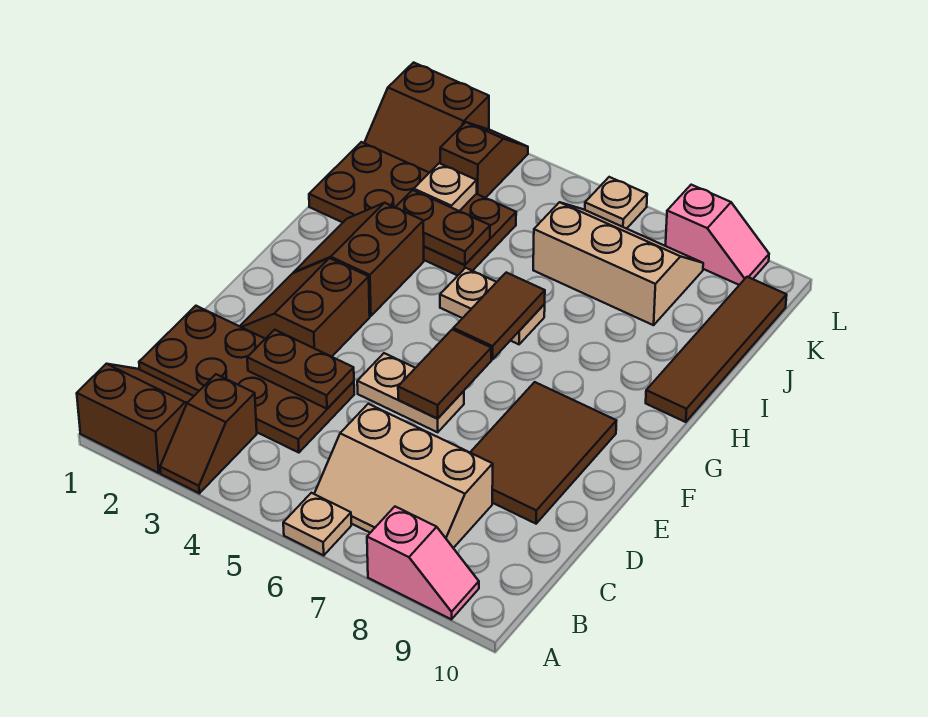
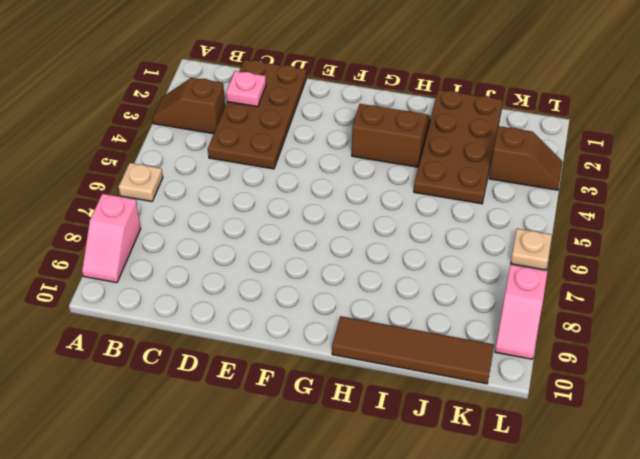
pink plate C2 level 2 -> none
none -> brown slope A1:B2 level 1 top A
none -> tan slope B6:C8 level 1 top C
none -> brown tile D8:F9 level 1

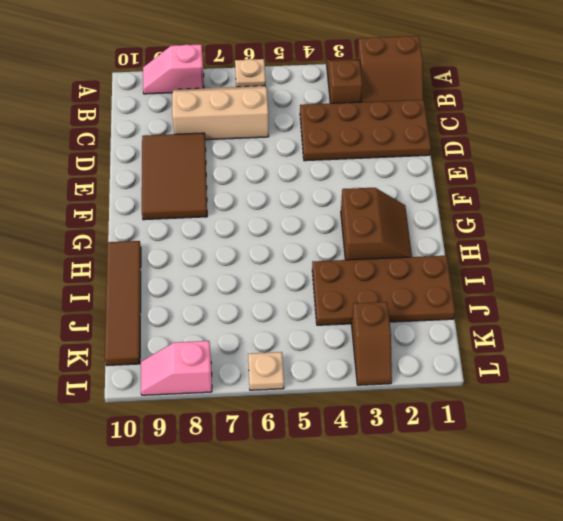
none -> brown slope E2:F3 level 1 top 3
none -> tan plate E5:E6 level 1
none -> tan plate H5:H6 level 1

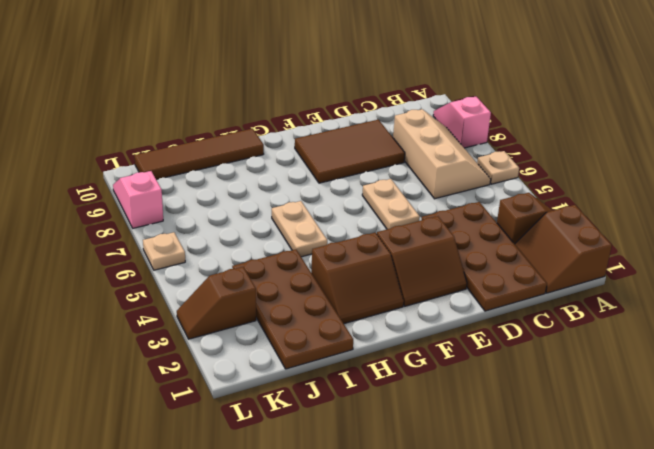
none -> tan slope J6:K8 level 1 top J
none -> brown slope K1:L2 level 1 top L
none -> brown plate D3:D4 level 2

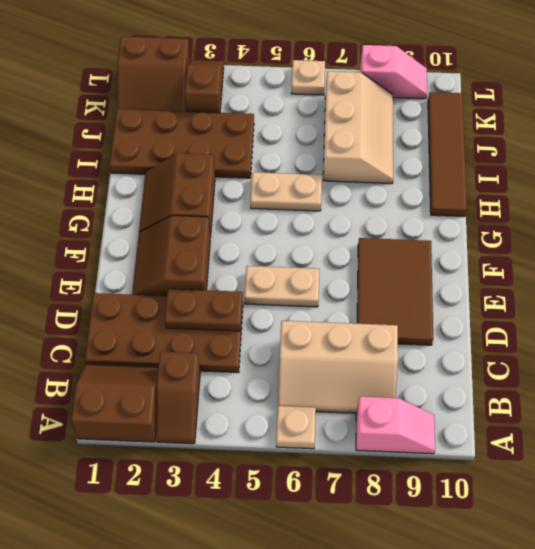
tan slope I7:K8 level 1 top 7 -> tan slope J6:K8 level 1 top J
none -> brown tile E6:F6 level 2
none -> brown tile G6:H6 level 2
none -> brown plate I3:I4 level 2

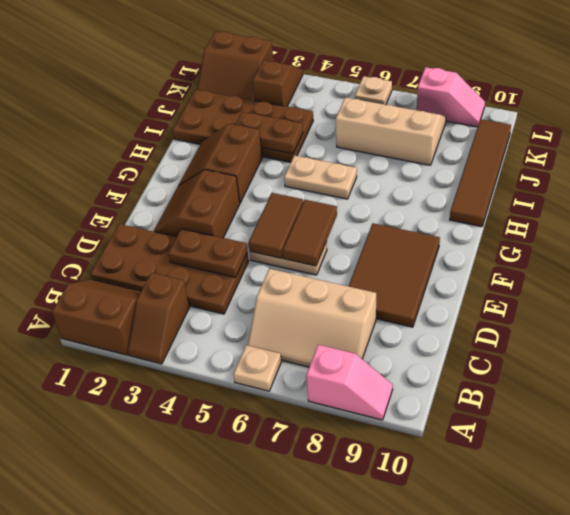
brown tile E5:F5 level 2 -> brown tile G6:H6 level 2
none -> tan plate J3 level 2

